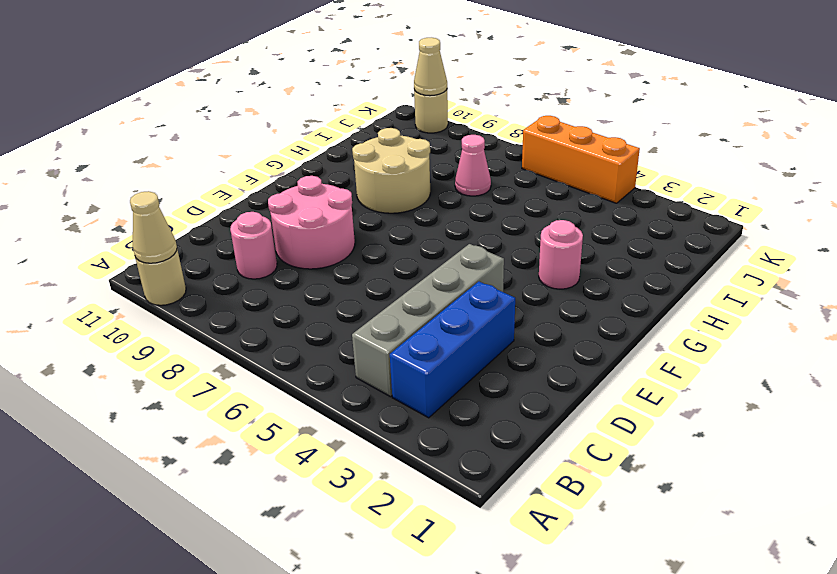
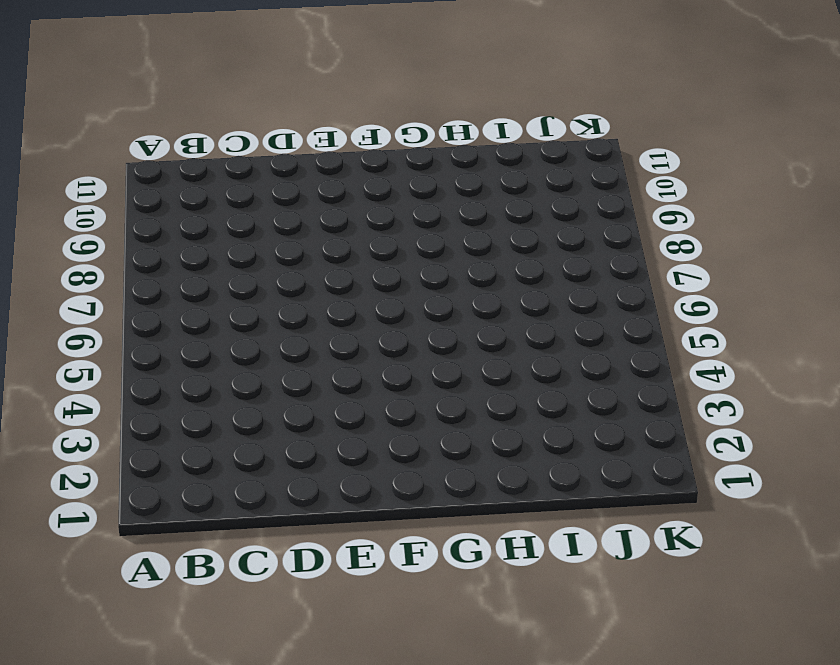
none -> tan round brick A10 level 1
none -> blue brick B3:D3 level 1
none -> grey brick B4:E4 level 1

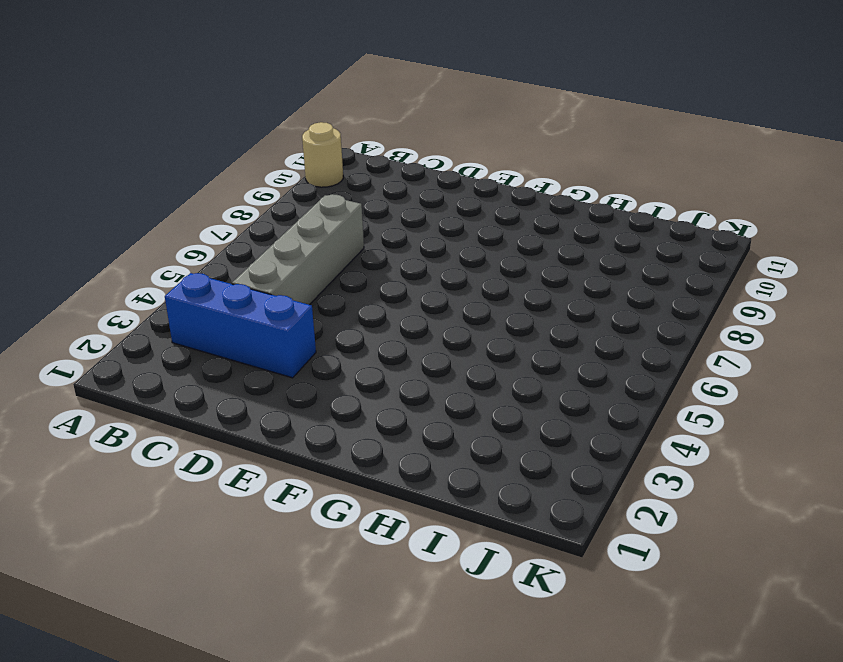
grey brick C4:C7 level 1 -> grey brick B4:E4 level 1
none -> pink round brick C9 level 1
none -> pink round brick D8:E9 level 1
none -> pink round brick G3 level 1

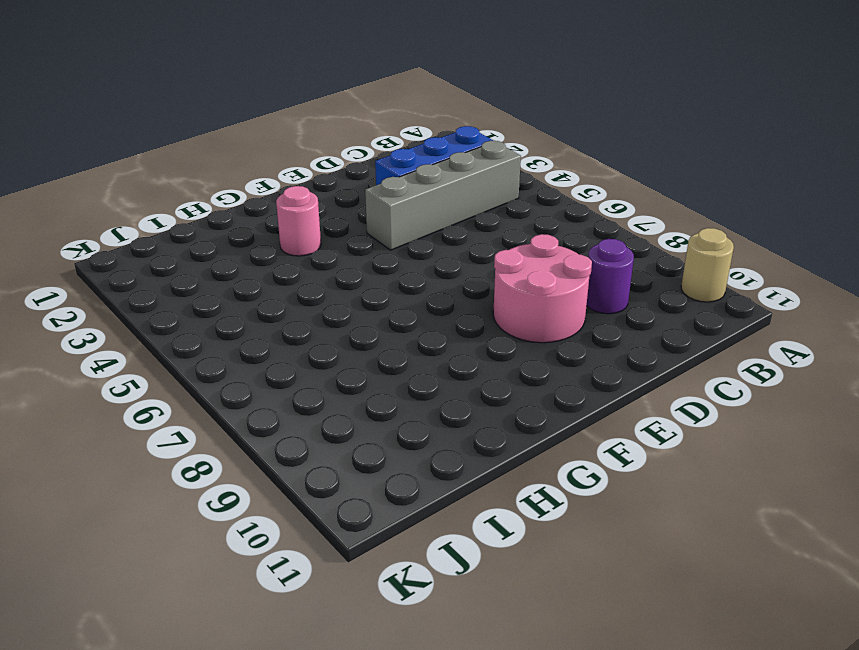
purple round brick C9 level 1 -> pink round brick C9 level 1
none -> tan round brick G8:H9 level 1
none -> pink cone I7 level 1
none -> orange brick K4:K6 level 1

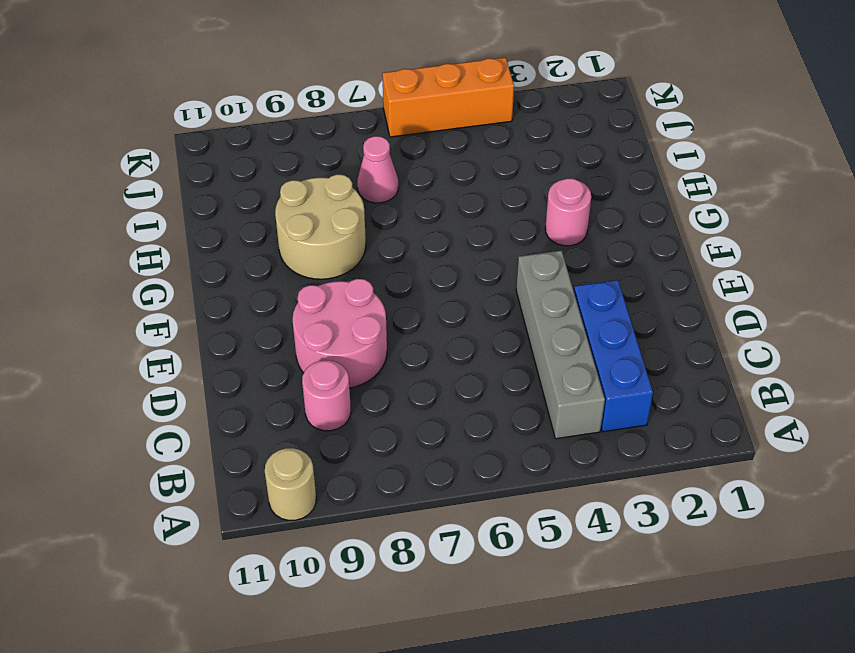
none -> tan round brick K10 level 1
none -> tan cone A10 level 2
none -> tan cone K10 level 2

